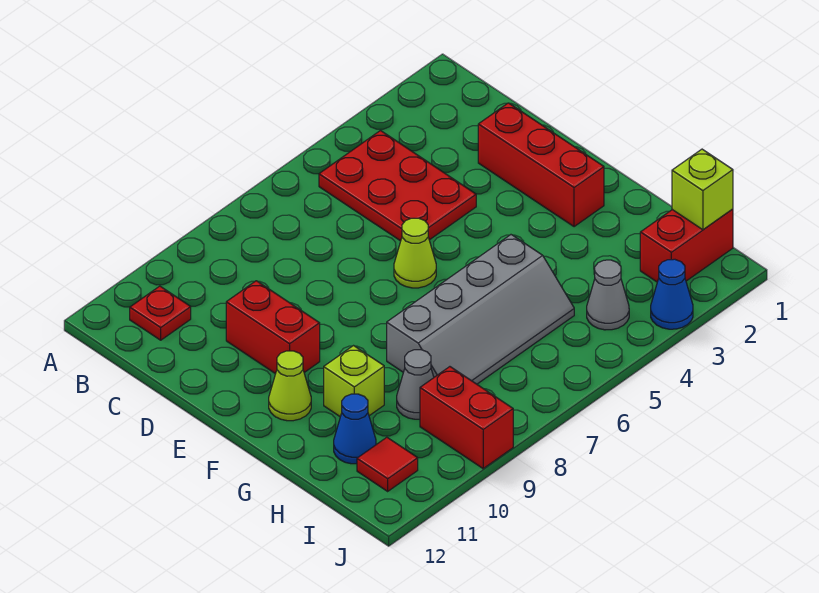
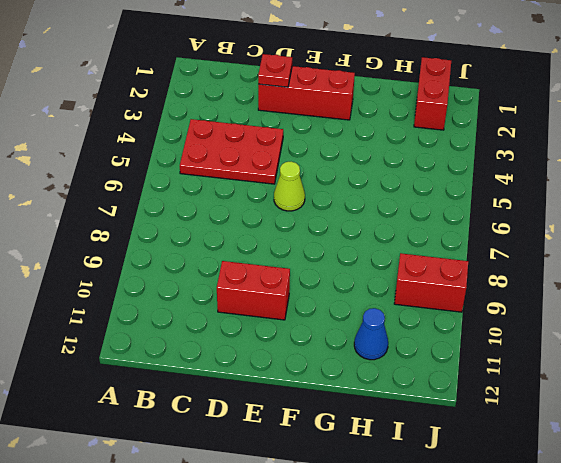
red plate D2 level 2 -> red plate B11 level 1
none -> lime cone F11 level 1
none -> grey slope G5:H8 level 1 top G
none -> lime brick G10 level 1

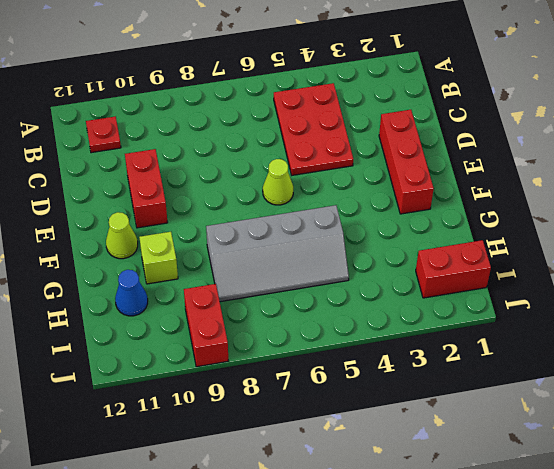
none -> grey cone H9 level 1
none -> grey cone I4 level 1
none -> red tile I11 level 1

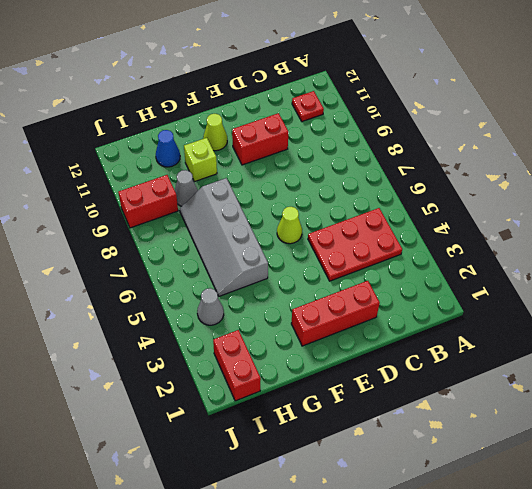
none -> red tile I11 level 1
none -> blue cone J3 level 1
none -> lime brick I1 level 2

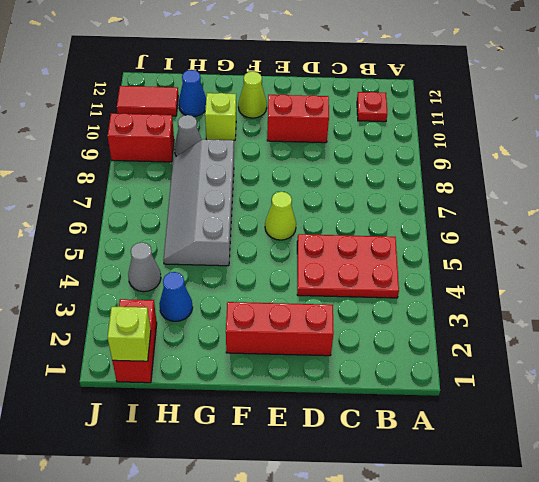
blue cone H3 level 1 -> blue cone J3 level 1
red tile I11:J11 level 1 -> red tile I11 level 1

